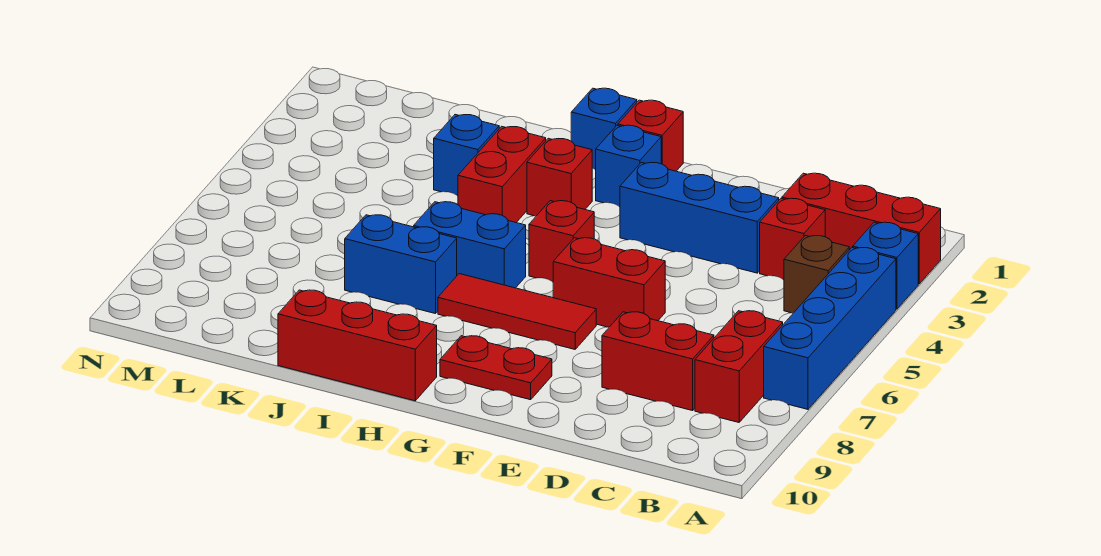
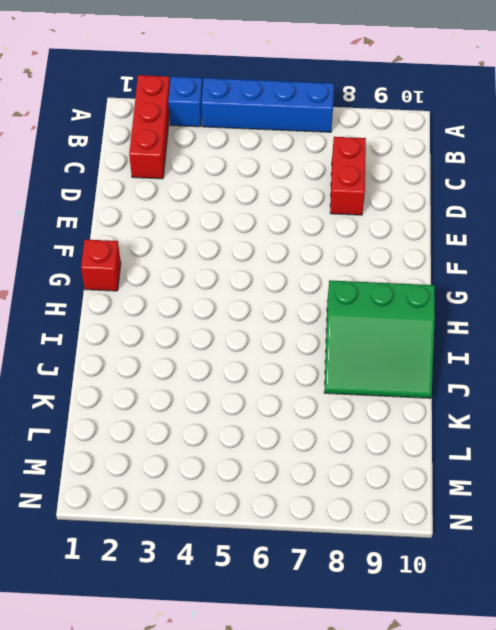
green slope H8:J10 level 1 top H -> red brick H10:J10 level 1
none -> brown brick B4 level 1
none -> red brick B7:B8 level 1
none -> red brick C3 level 1

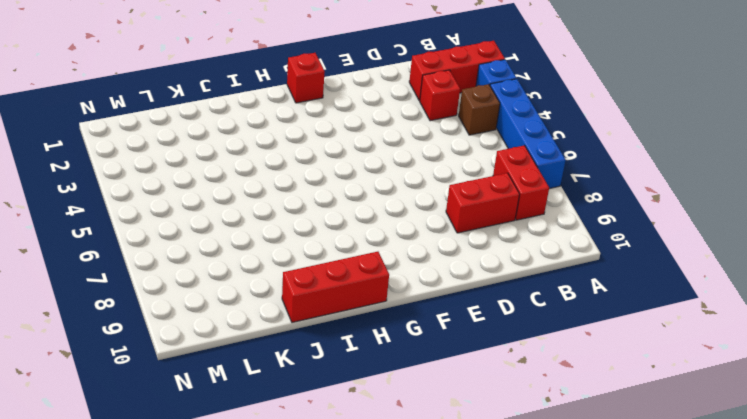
none -> blue brick D3:F3 level 1
none -> red brick E6:F6 level 1
none -> red tile F7:H7 level 1

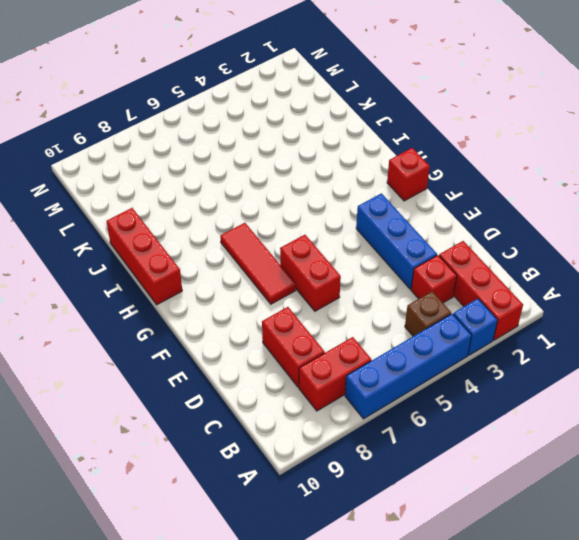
none -> red plate F9:G9 level 1
none -> blue brick G2 level 1
none -> red brick G5 level 1

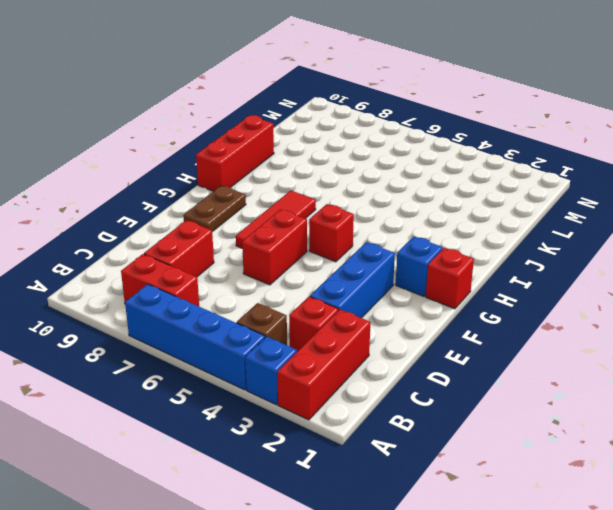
brown plate F9:G9 level 1 -> red plate F9:G9 level 1
none -> blue brick H1 level 1
none -> red brick H3 level 1
none -> blue brick H6:I6 level 1

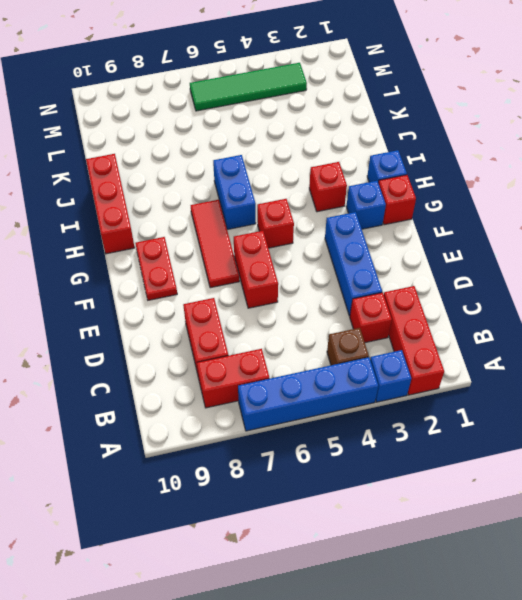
green tile M3:M6 level 1 -> none
none -> red brick I3:I4 level 1
none -> blue brick I7:J7 level 1
none -> blue brick J3 level 1

